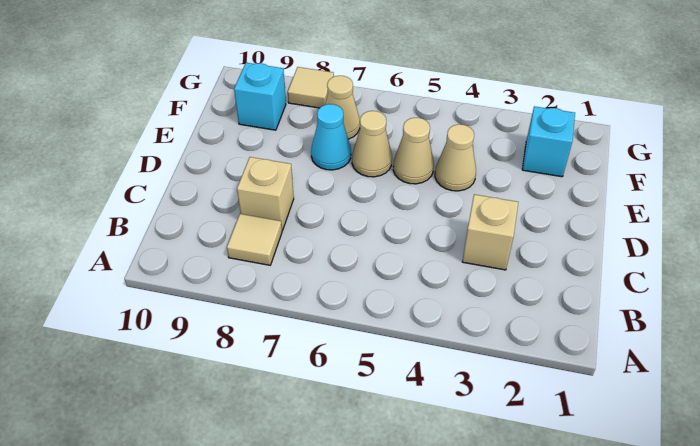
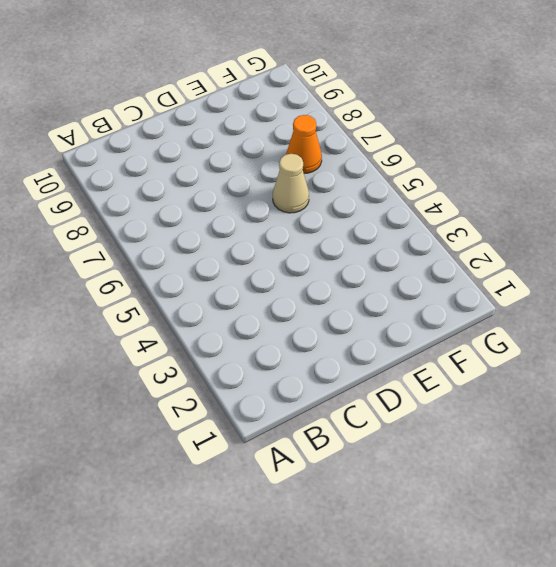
orange cone F7 level 1 -> tan cone F7 level 1
none -> tan tile B8 level 1
none -> tan brick C3 level 1

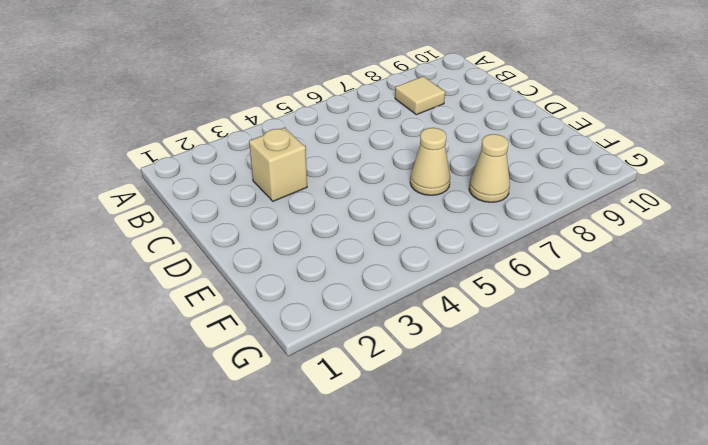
none -> tan brick C8 level 1
none -> tan cone E4 level 1

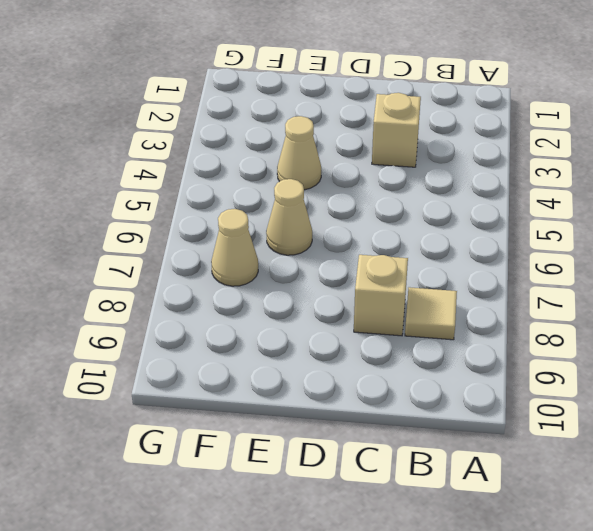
none -> tan cone E5 level 1
none -> cyan cone E7 level 1

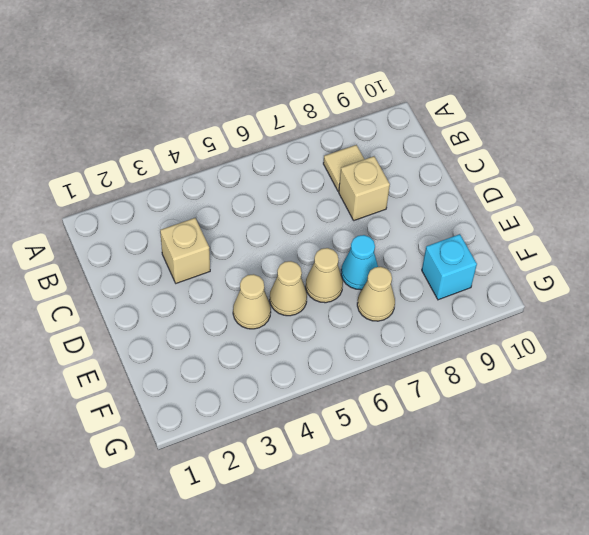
none -> cyan brick F2 level 1
none -> tan tile G8 level 1

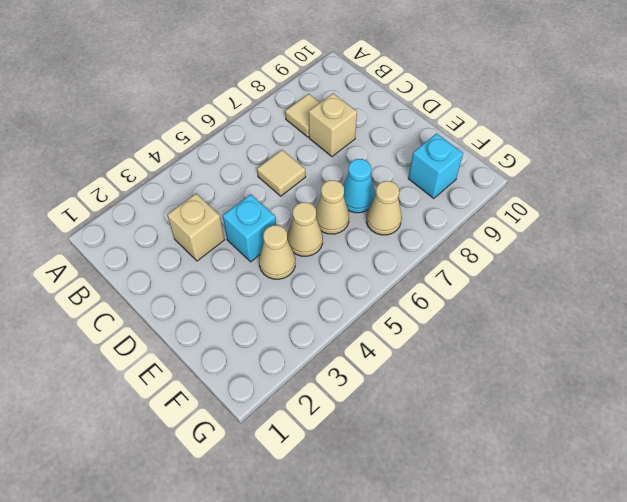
tan tile C6 level 1 -> tan tile G8 level 1
cyan brick D4 level 1 -> cyan brick F2 level 1

